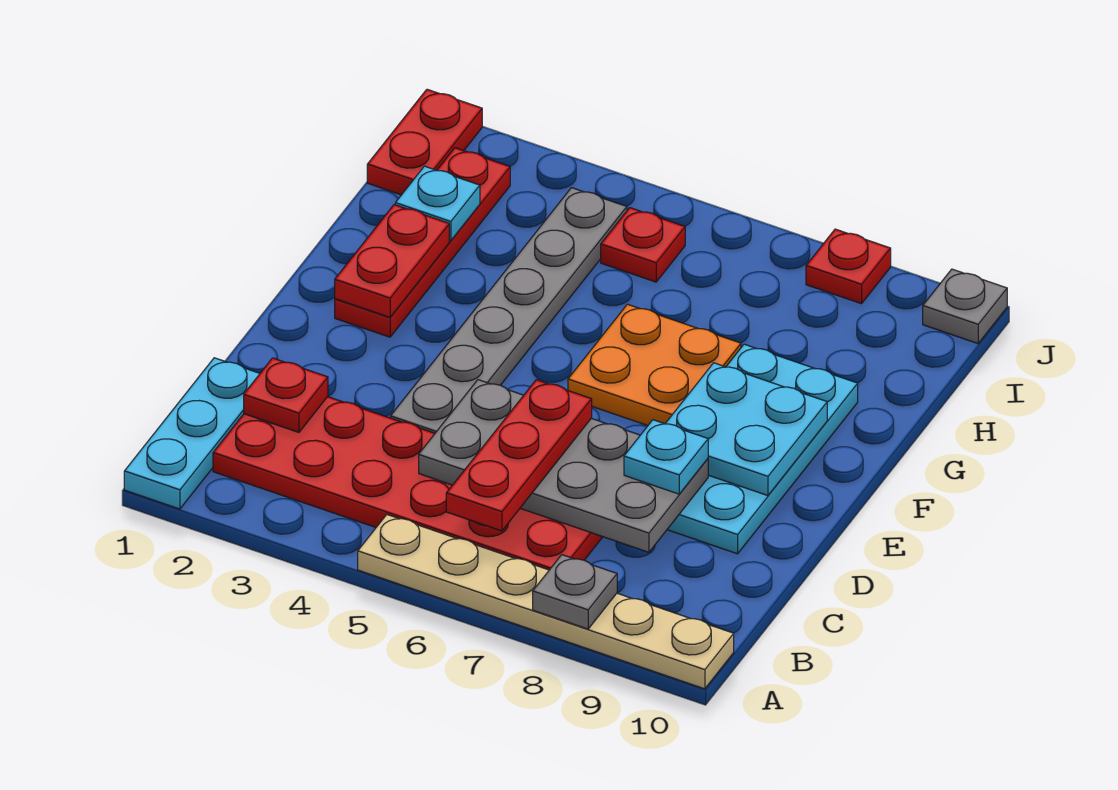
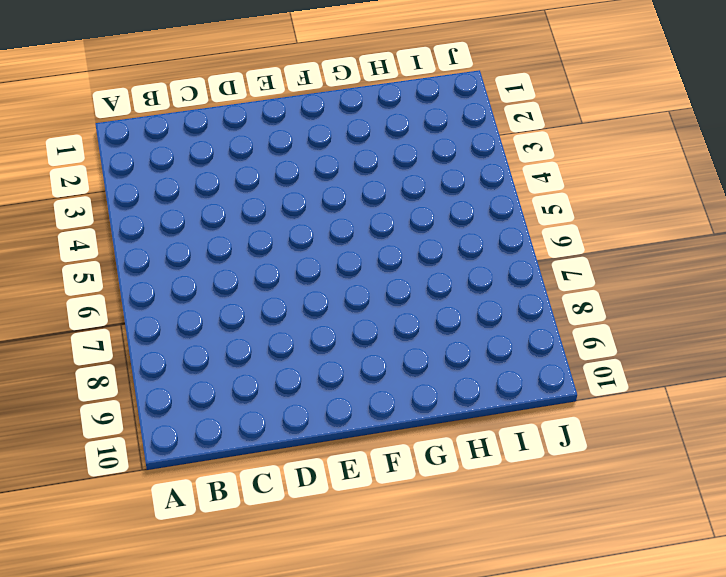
none -> cyan plate A1:C1 level 1
none -> tan plate A5:A10 level 1
none -> red plate B2:C7 level 1

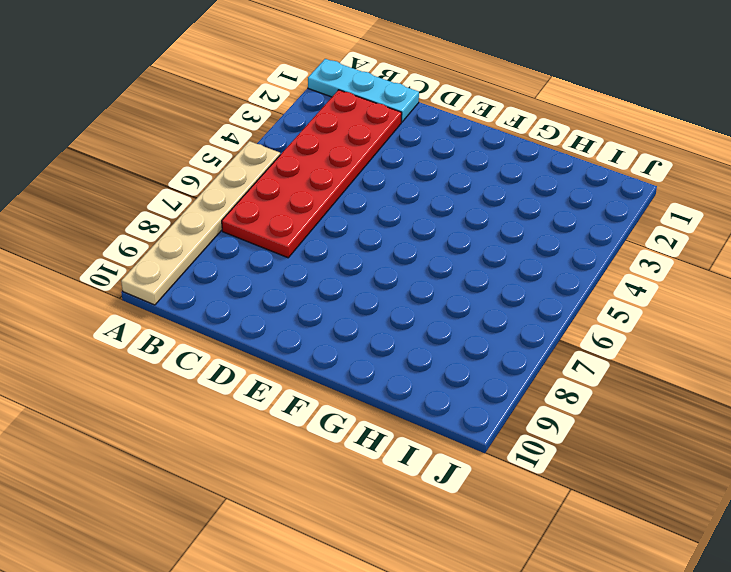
none -> grey plate D4:I4 level 1
none -> cyan plate D8:G9 level 1
none -> red plate F2:I2 level 1

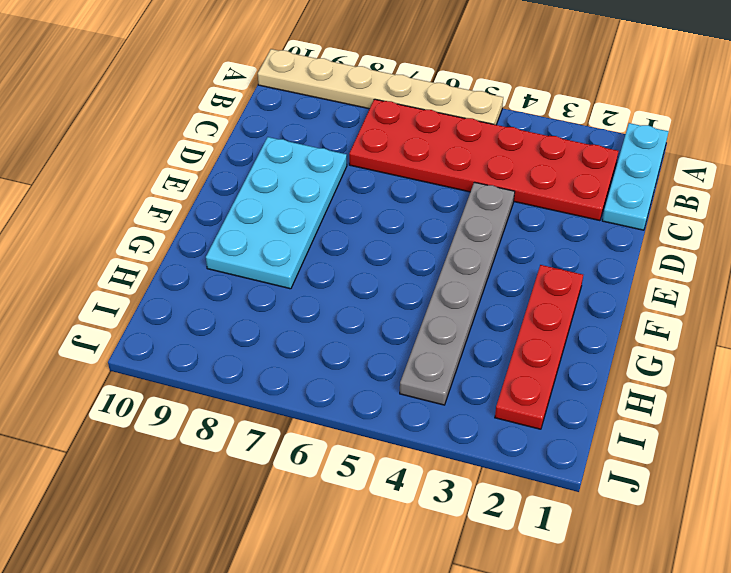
none -> orange plate F6:G7 level 1
none -> red plate I1:J1 level 1
none -> red plate I5 level 1

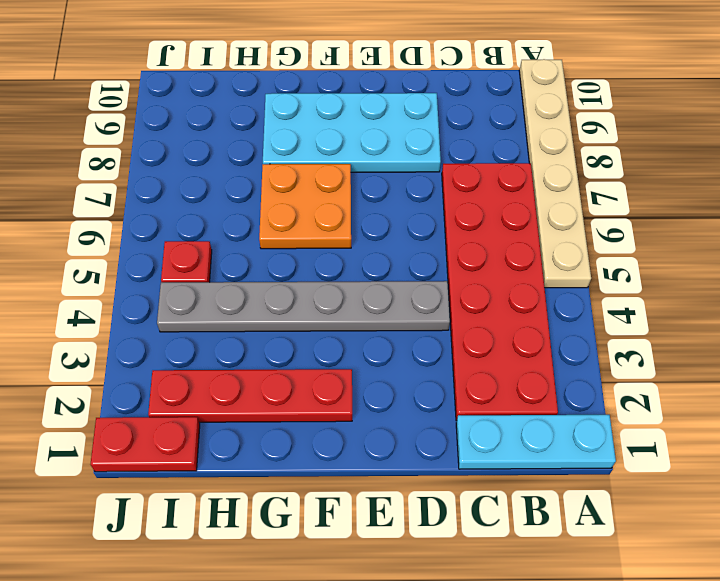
none -> red plate J8 level 1
none -> grey plate J10 level 1
none -> grey plate A8 level 2

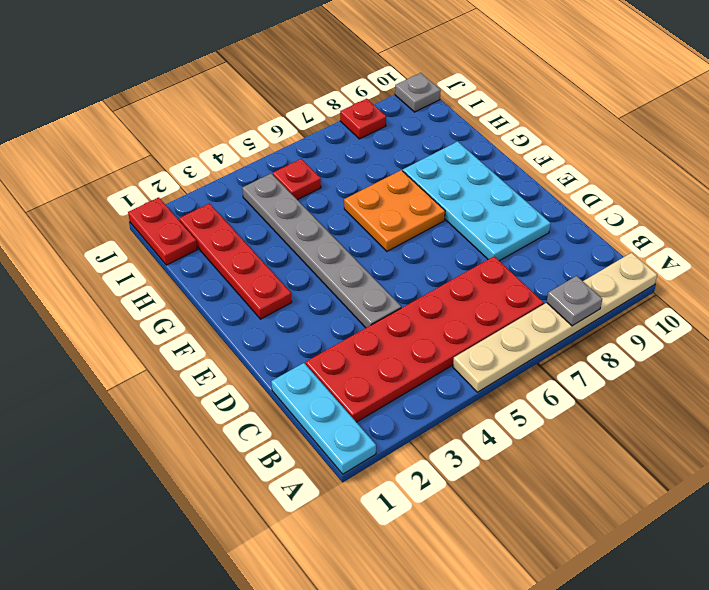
none -> red plate C2 level 2
none -> grey plate C5:D8 level 2
none -> cyan plate E8:F9 level 2

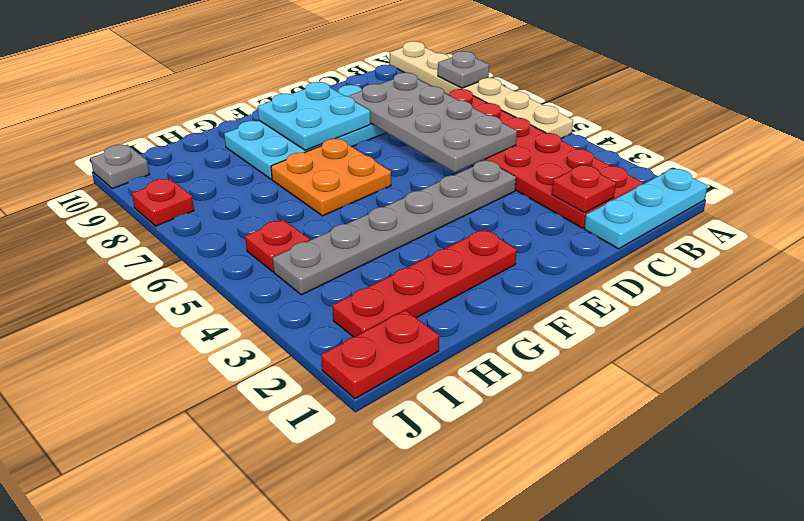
none -> red plate F2:G2 level 2
none -> cyan plate H2 level 2
none -> red plate B6:D6 level 3

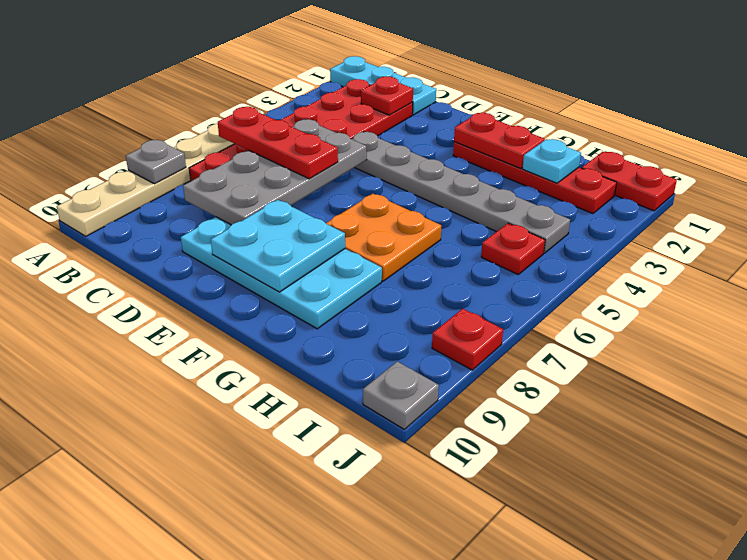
none -> cyan plate D8 level 3

